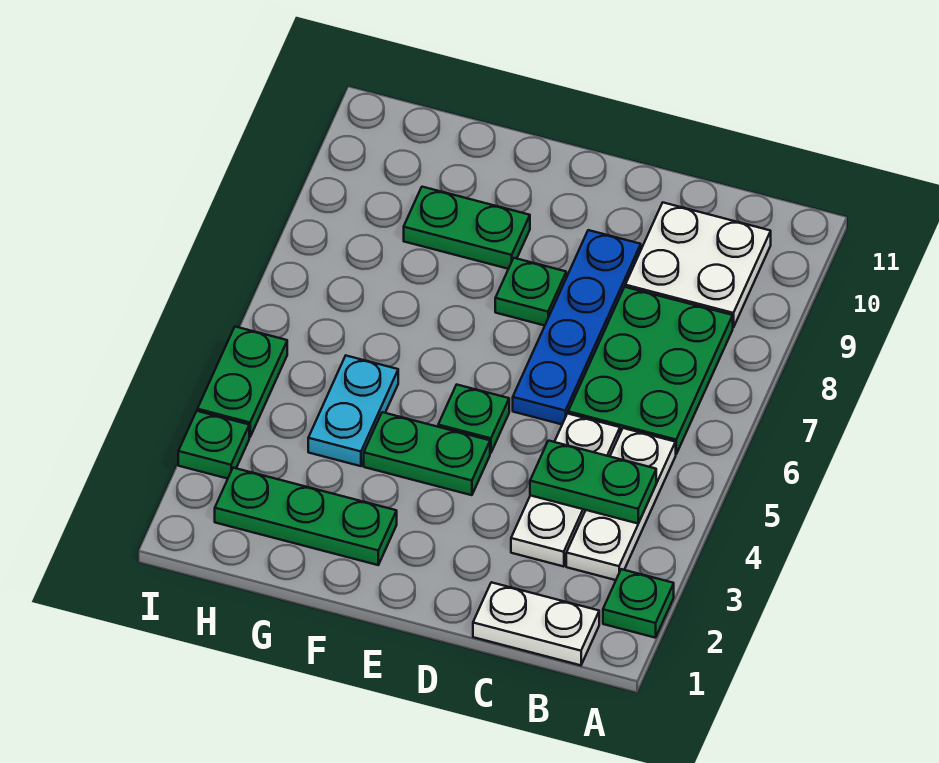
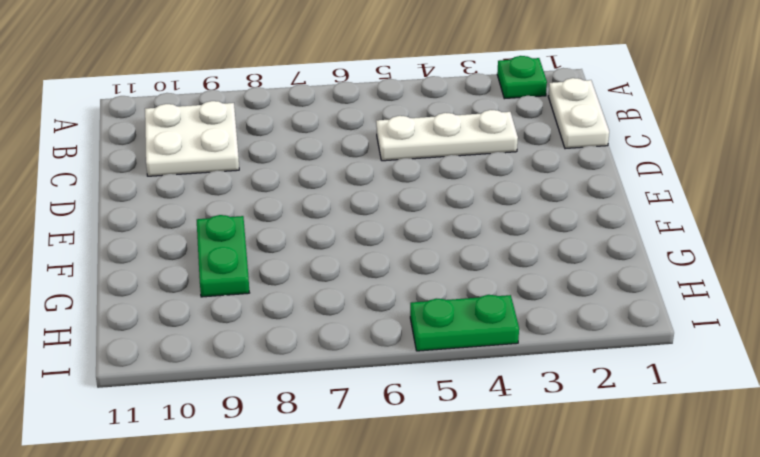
none -> white plate B3:B5 level 1
none -> green plate B6:C8 level 1
none -> blue plate D6:D9 level 1

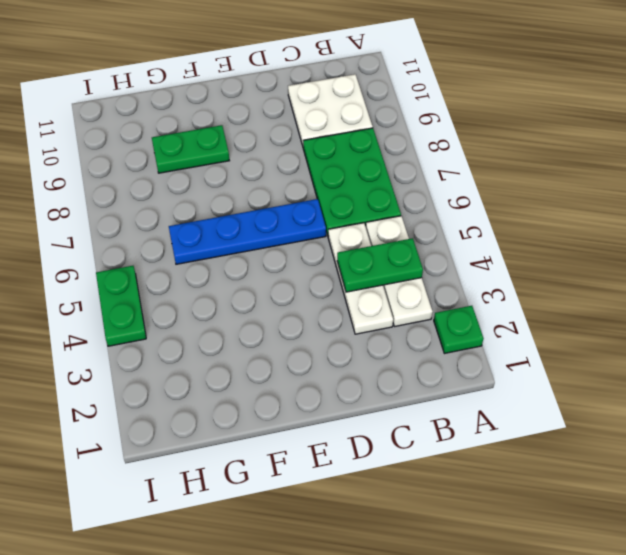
blue plate D6:G6 level 1 -> blue plate D6:D9 level 1
none -> white plate B1:C1 level 1
none -> green plate E4:F4 level 1
none -> green plate E5 level 1

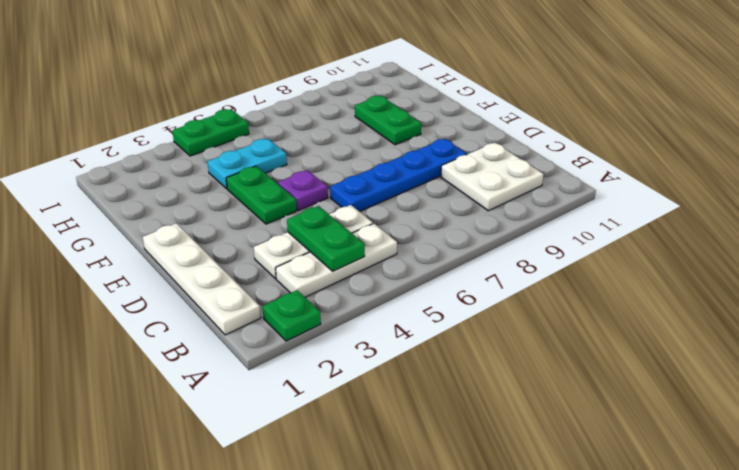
white plate B1:E1 level 1 -> white plate B1:C1 level 1
purple plate E5 level 1 -> green plate E5 level 1
none -> green plate B6:C8 level 1
none -> green plate E8 level 1
none -> green plate F2:H2 level 1

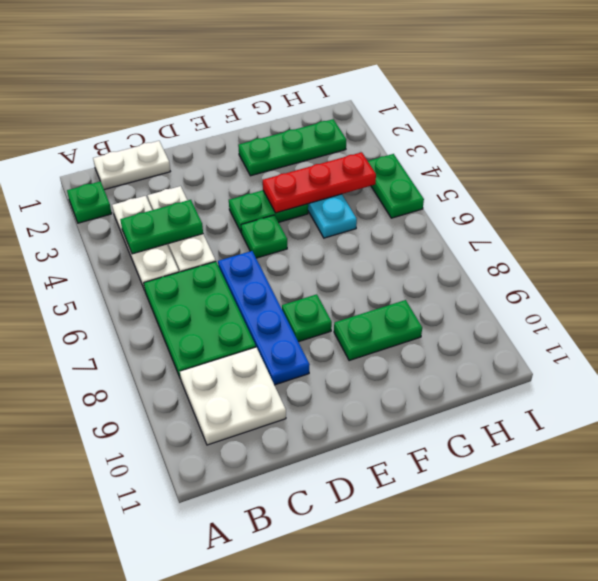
red plate F4:H4 level 2 -> none
none -> green plate I3 level 1

